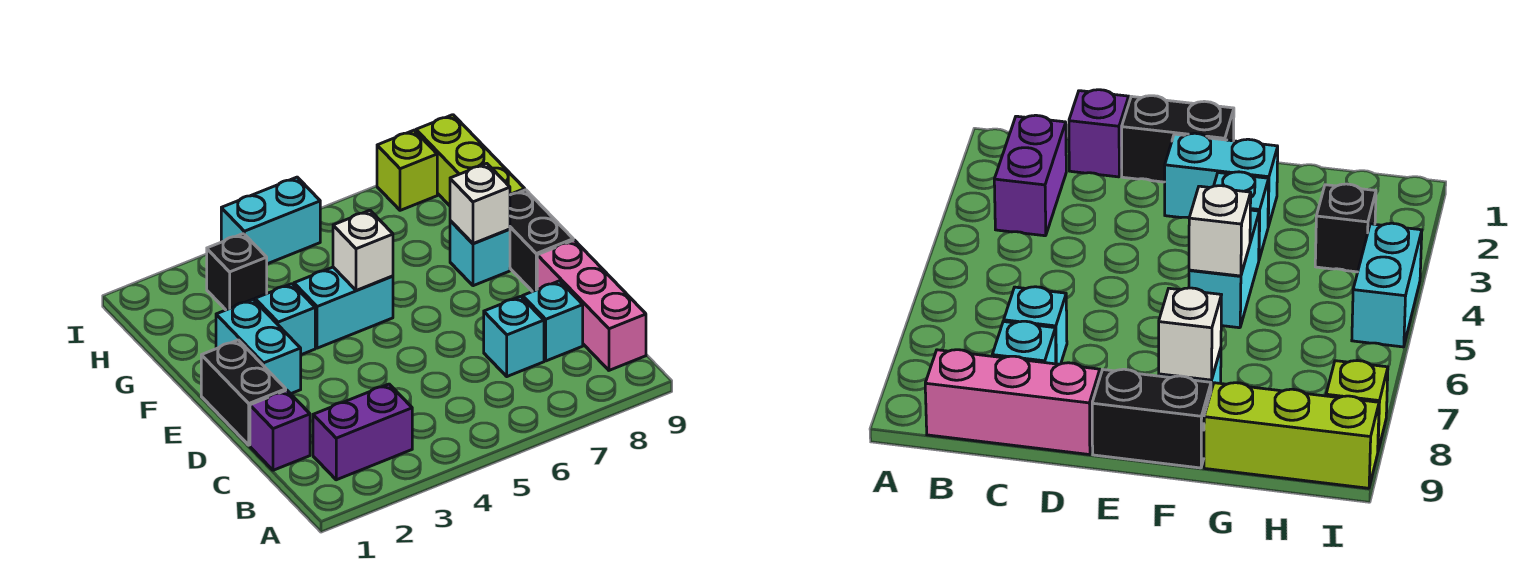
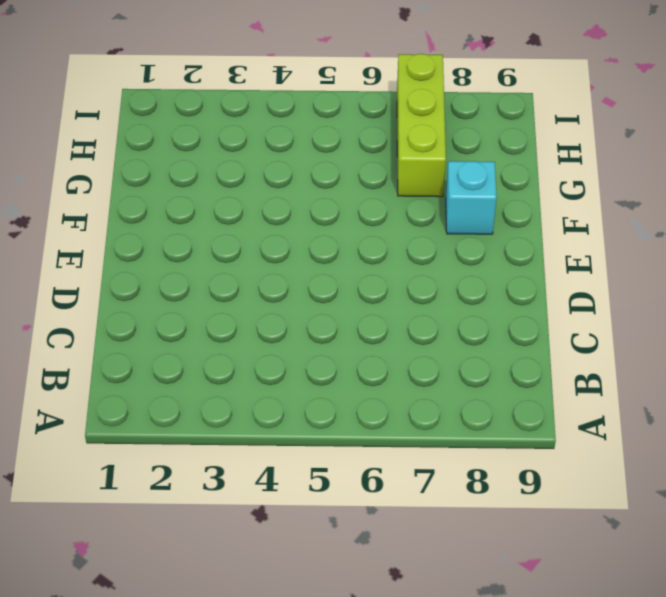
lime brick G7:I7 level 1 -> lime brick G9:I9 level 1
none -> purple brick B2:B3 level 1
none -> pink brick B9:D9 level 1
none -> purple brick C1 level 1

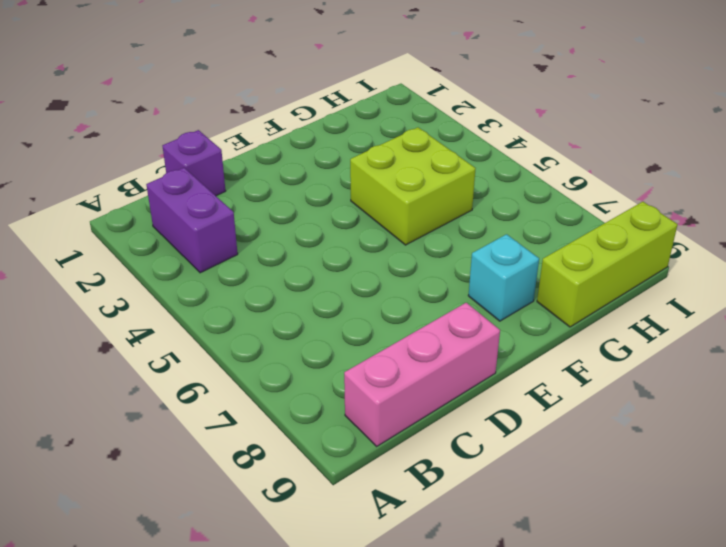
lime brick F4:G5 level 1 -> cyan brick F4:F5 level 1
none -> cyan brick C7 level 1
none -> cyan brick C8 level 1
none -> black brick D1:E1 level 1

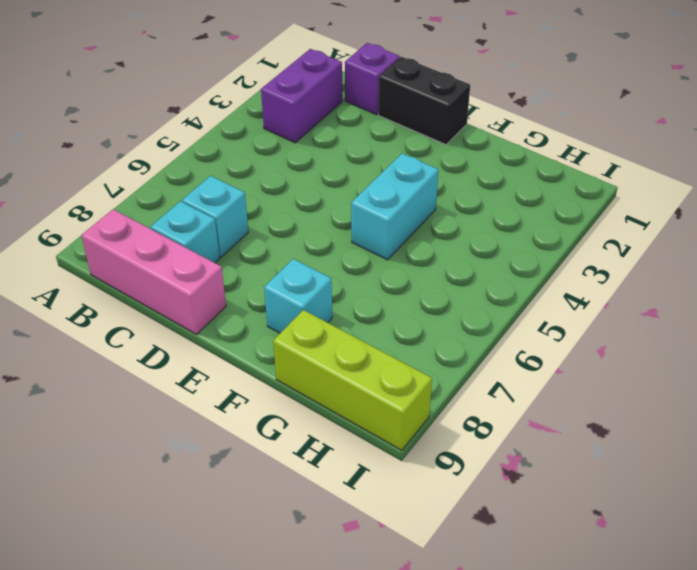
none -> cyan brick E2:F2 level 1
none -> black brick E9:F9 level 1
none -> cyan brick F3 level 1

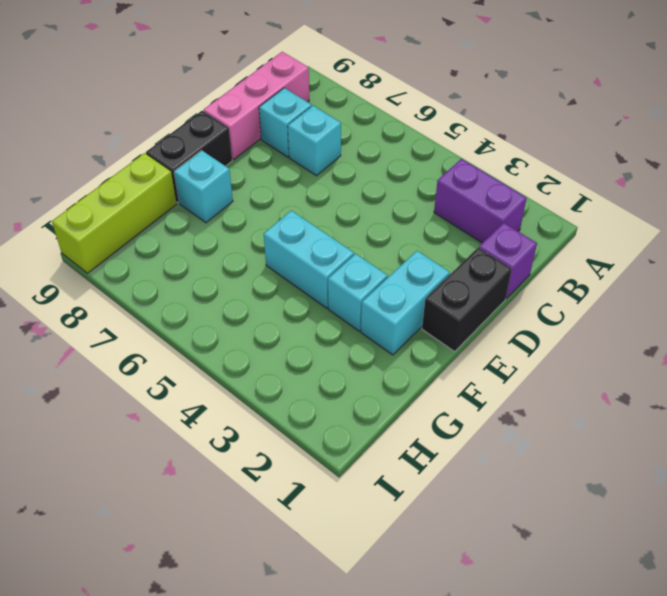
none -> black brick H3 level 1
none -> cyan brick I4:I5 level 1
none -> lime brick I8 level 1

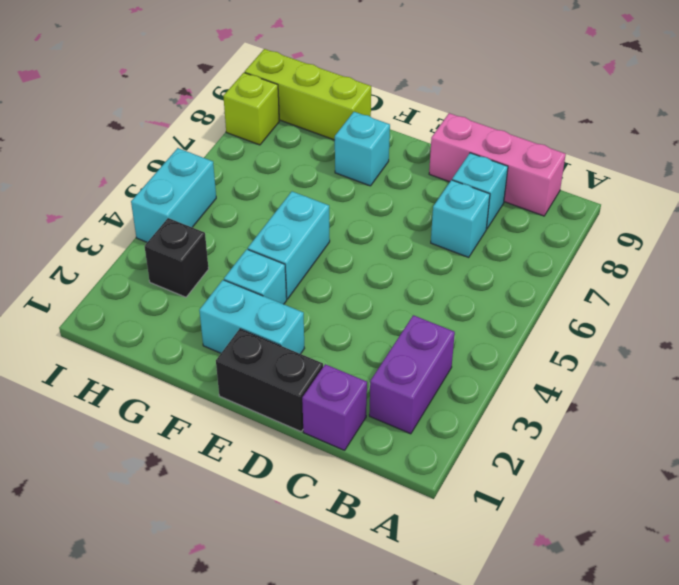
none -> black brick E9:F9 level 1
none -> white brick F5 level 2
none -> white brick F8 level 2

